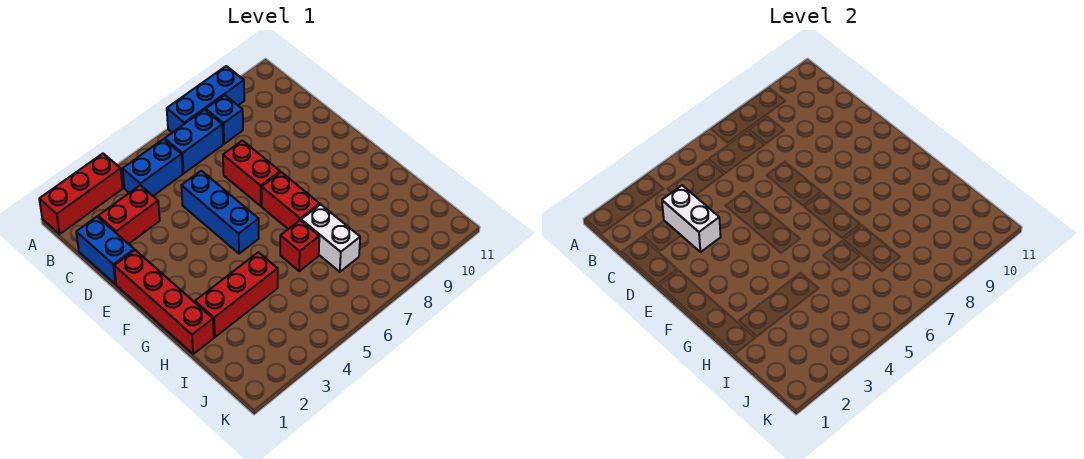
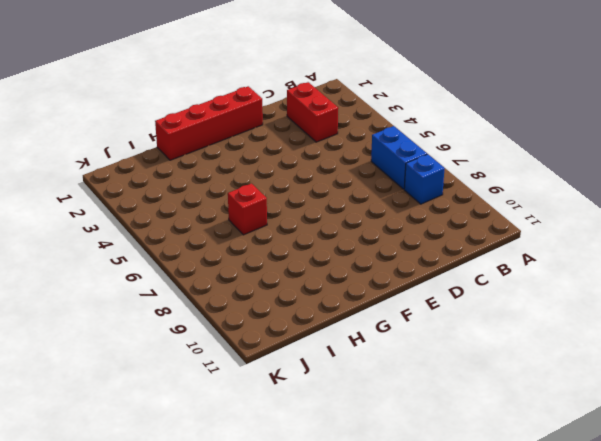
none -> red brick A1:A3 level 1
none -> blue brick A7:A9 level 1
none -> blue brick B4:B5 level 1

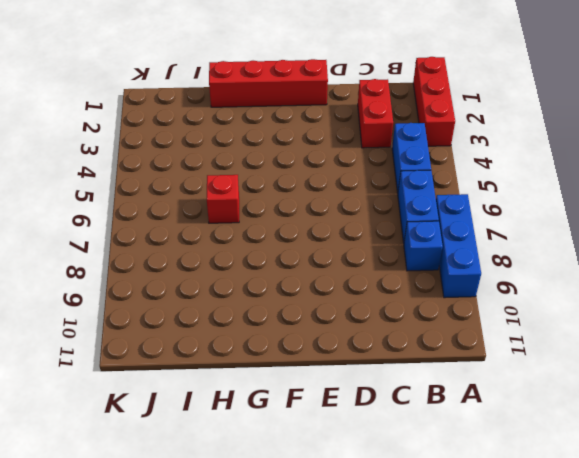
none -> blue brick C1:D1 level 1
none -> blue brick D5:F5 level 1
none -> red brick D7:E7 level 1

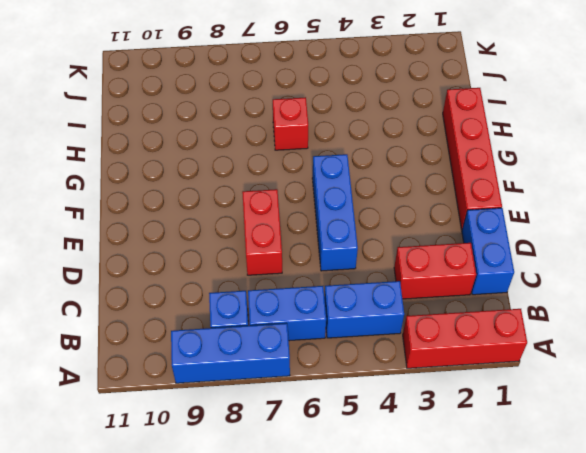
none -> red brick F7:G7 level 1
none -> red brick H2:H4 level 1
none -> white brick H7:I7 level 1

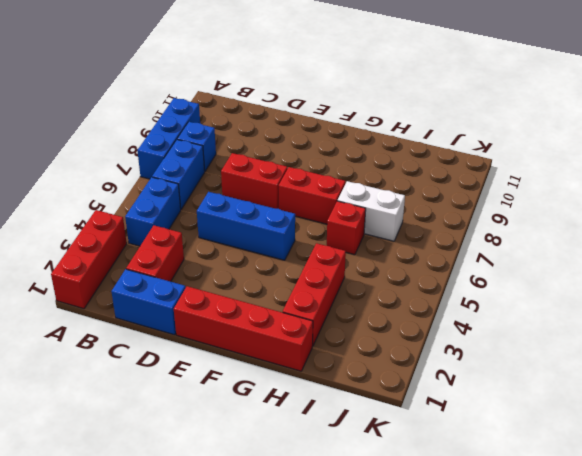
none -> white brick C3:D3 level 2

